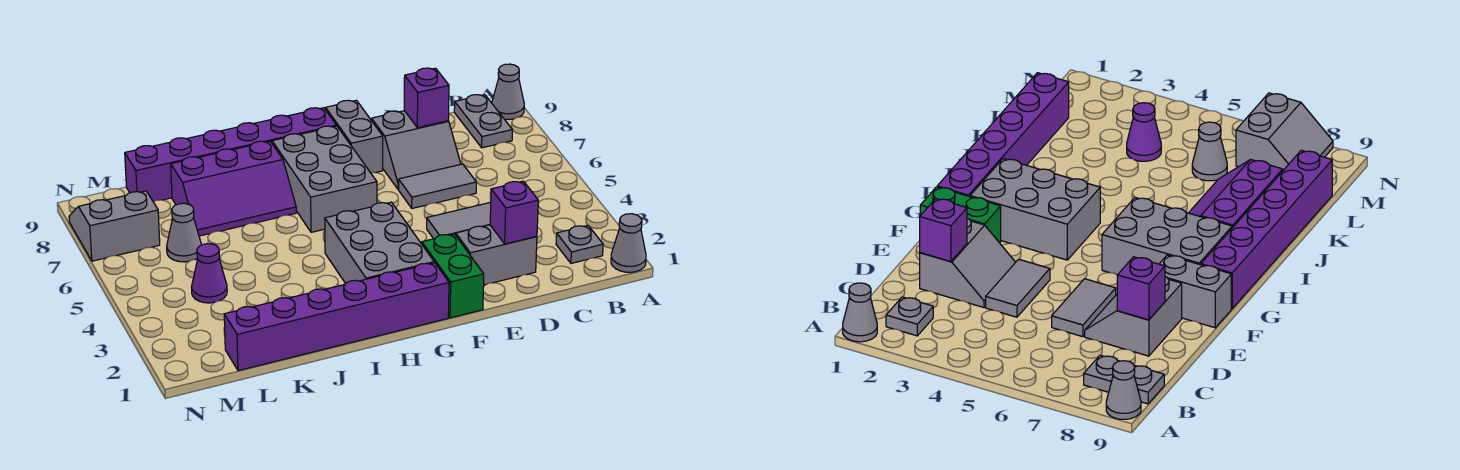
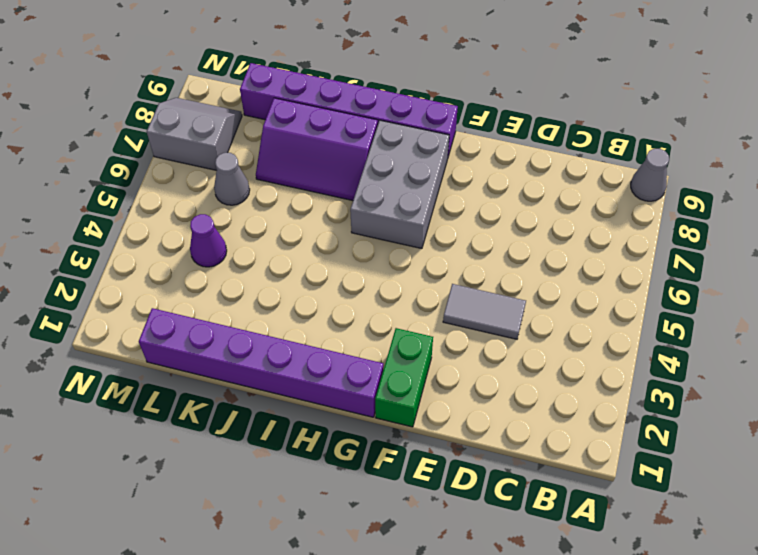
none -> grey cone A1 level 1
none -> grey plate B2 level 1
none -> grey plate B8:B9 level 1

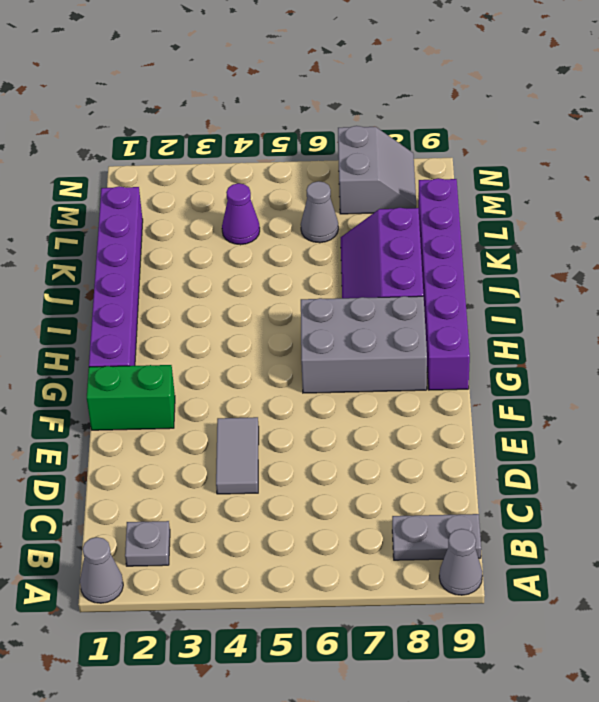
none -> grey slope D2:E3 level 1 top 2
none -> grey tile D6:E6 level 1
none -> grey slope D7:E8 level 1 top 8

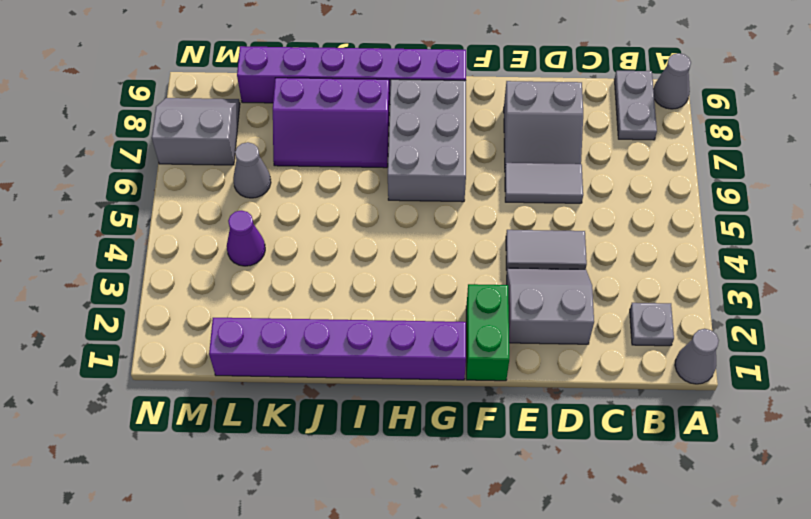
none -> grey brick F8:F9 level 1
none -> grey brick G2:H4 level 1
none -> purple brick D2 level 2

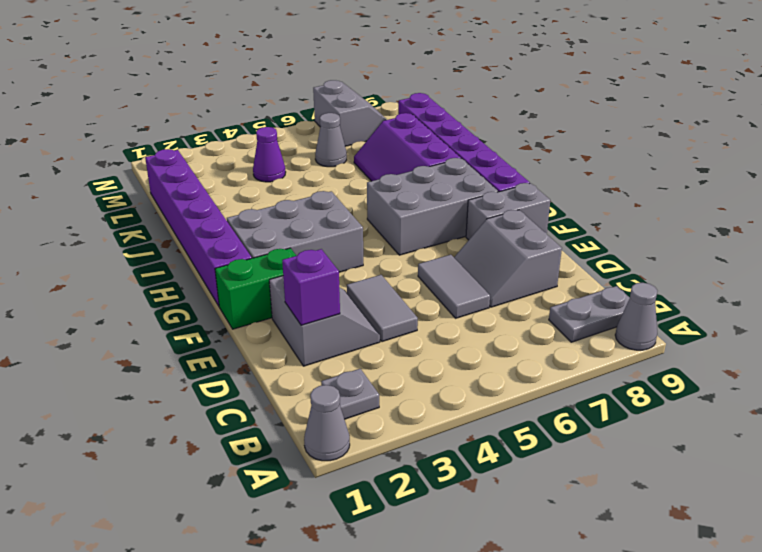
none -> purple brick D8 level 2

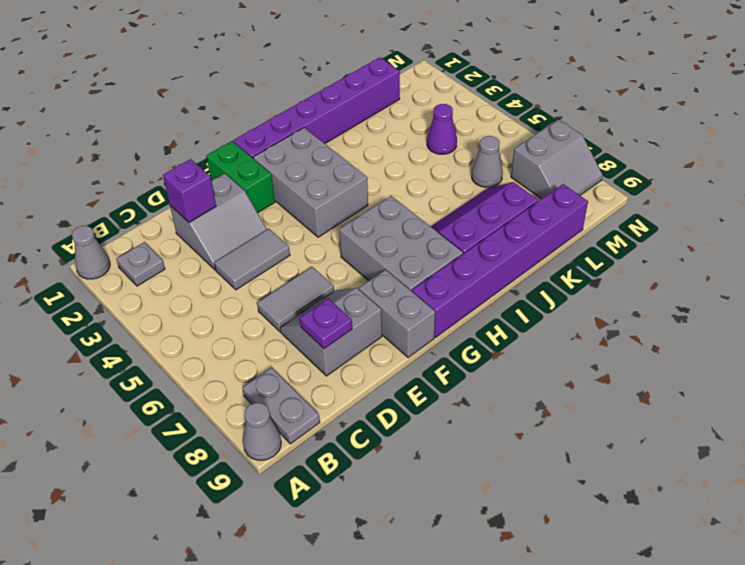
purple plate D8 level 2 -> purple brick D8 level 2

